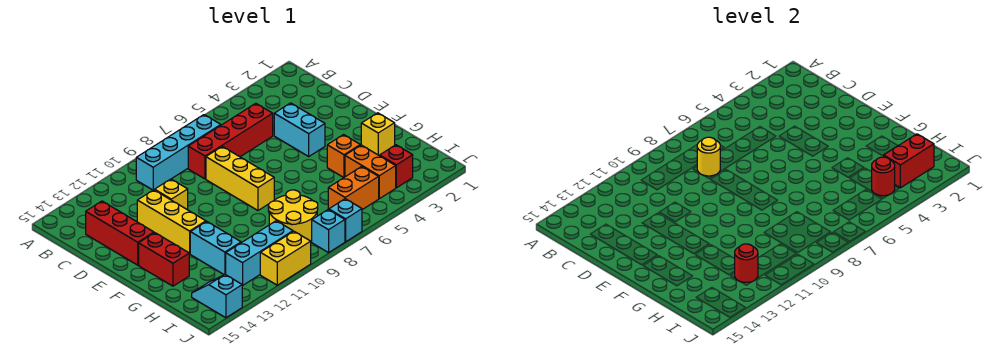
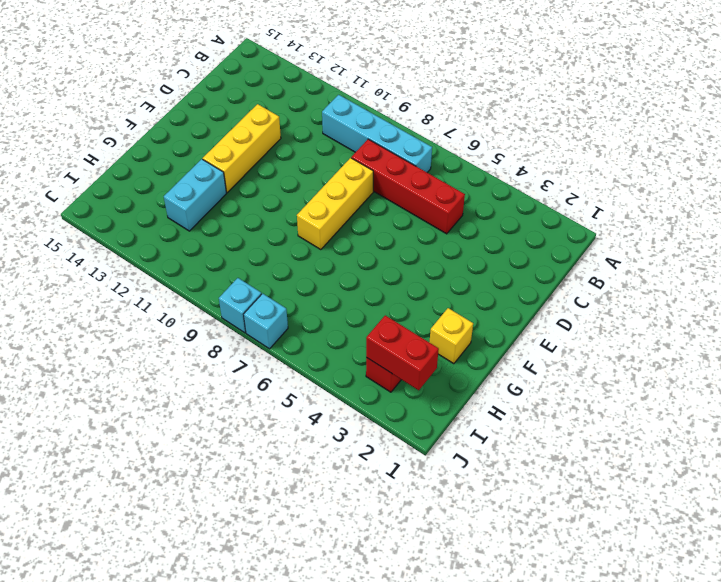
none -> red brick C14:E14 level 1
none -> cyan brick D4:E4 level 1
none -> yellow brick D11 level 1

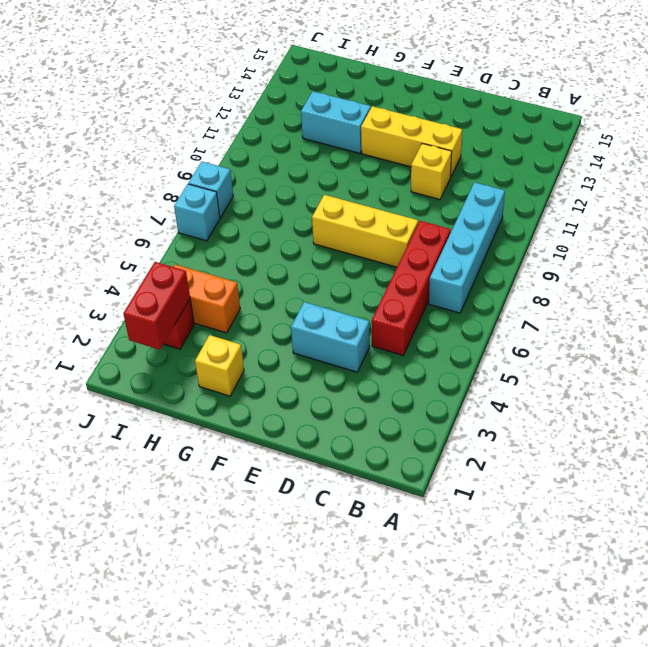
none -> red brick C14:E14 level 1
none -> red brick F14:G14 level 1
none -> orange brick G4 level 1

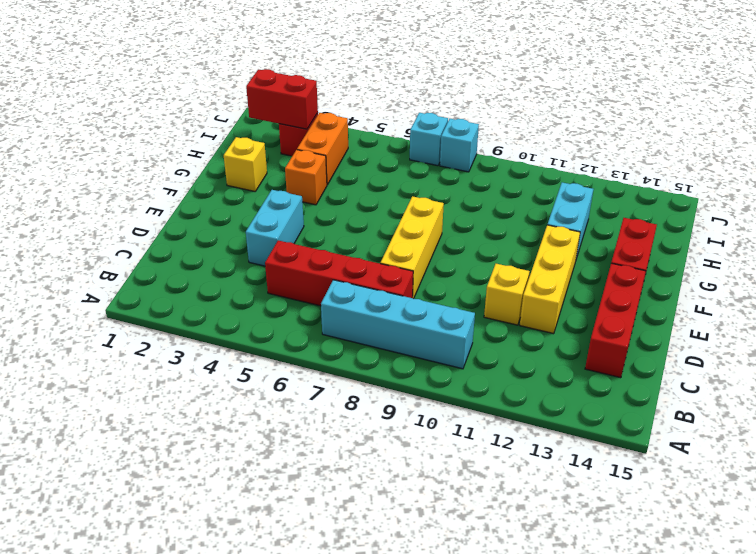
none -> yellow round brick H8:I9 level 1
none -> orange brick I5:I6 level 1
none -> cyan brick I10:I12 level 1

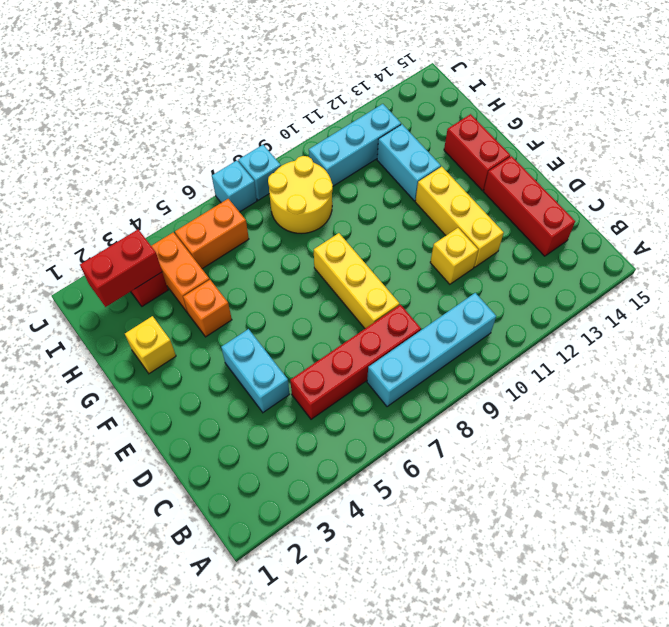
none -> cyan slope I14:J14 level 1 top J
none -> yellow brick J10:J11 level 1
none -> yellow round brick C8 level 2

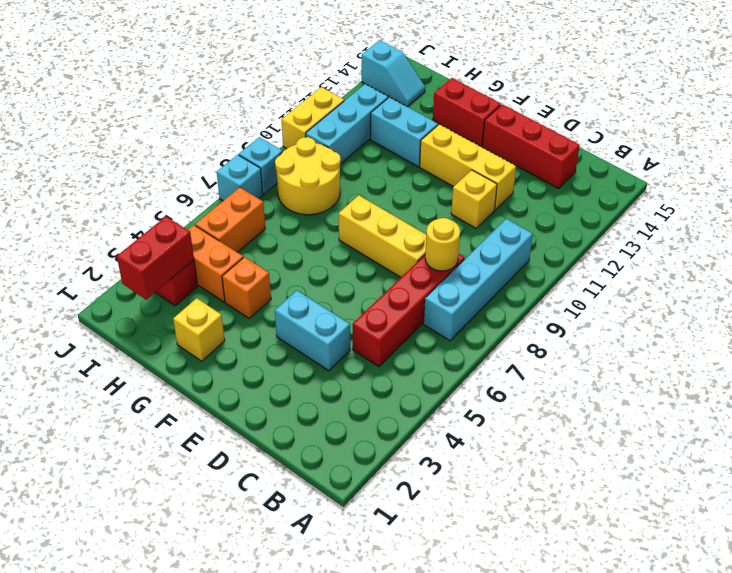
none -> red round brick I4 level 2
none -> red round brick I12 level 2

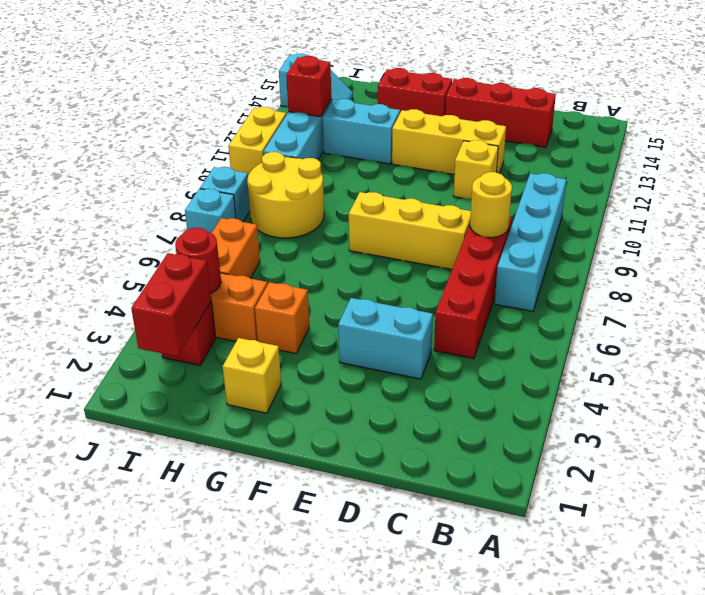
red brick I12 level 2 -> red round brick I12 level 2

